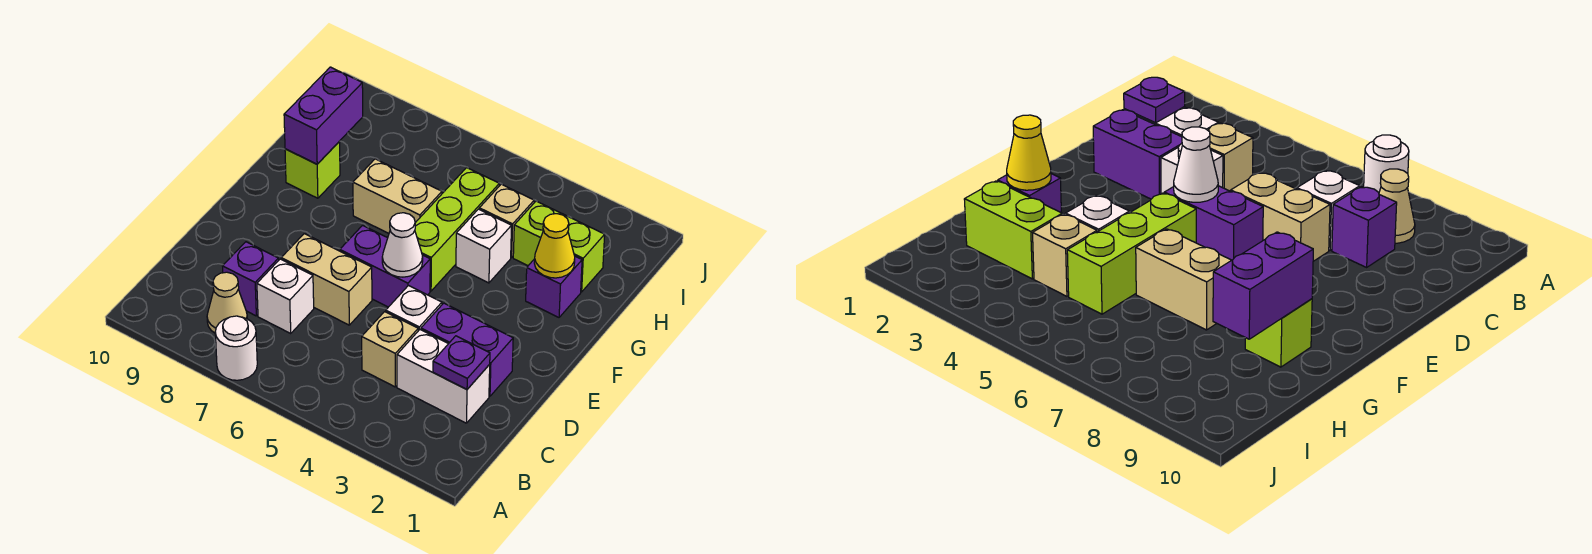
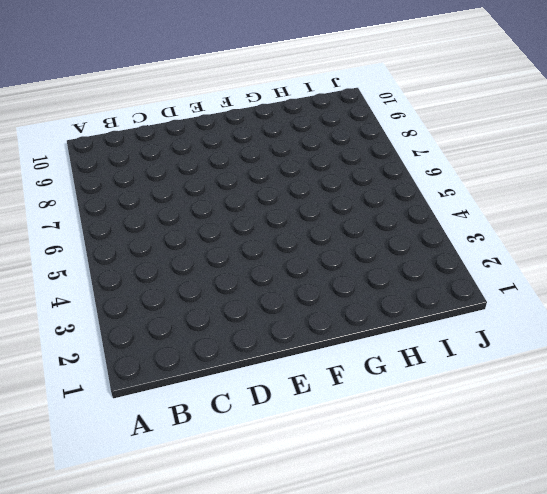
none -> white round brick A7 level 1
none -> tan cone B8 level 1
none -> white brick C2:C3 level 1

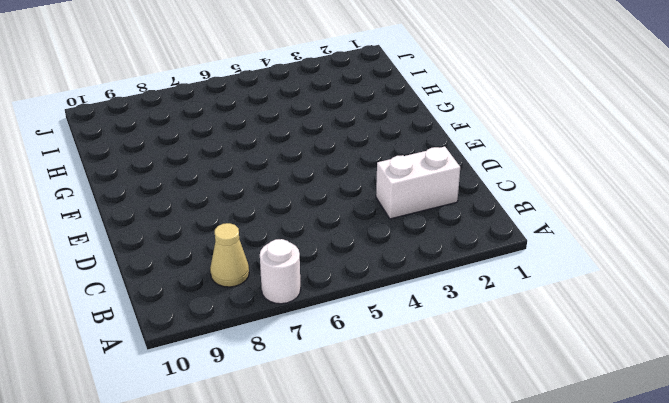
none -> tan brick C4 level 1
none -> white brick C7 level 1
none -> purple brick C8 level 1

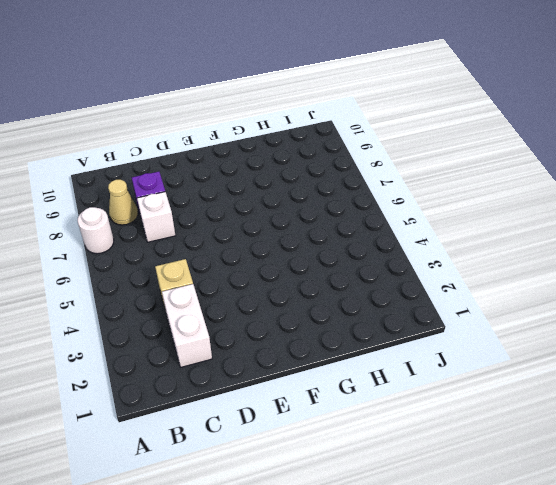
none -> purple brick D2:D3 level 1
none -> white brick D4 level 1
none -> tan brick D6:D7 level 1

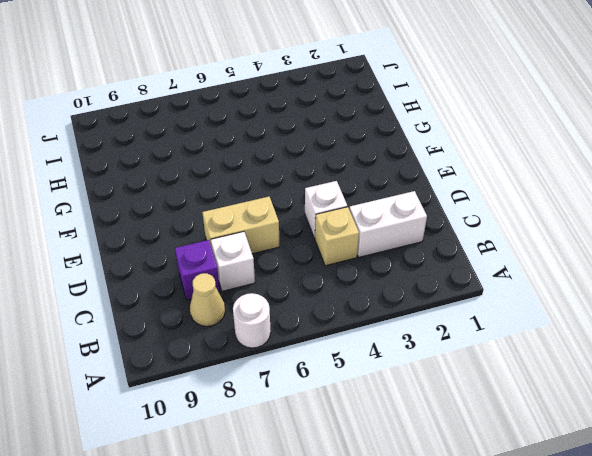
none -> purple brick D2:D3 level 1
none -> purple brick E5:E6 level 1
none -> lime brick F5:H5 level 1

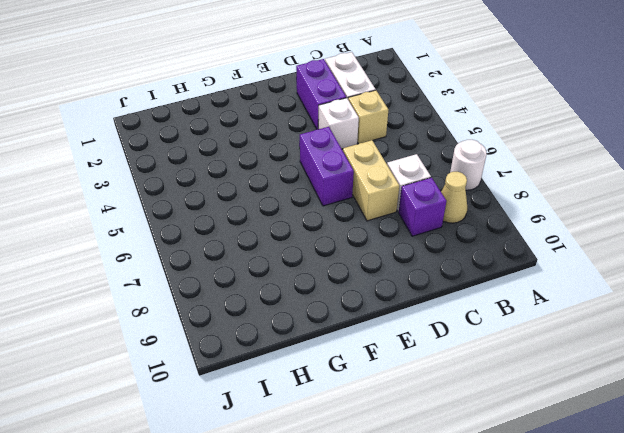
none -> lime brick F5:H5 level 1
none -> purple brick G2 level 1
none -> white brick G4 level 1

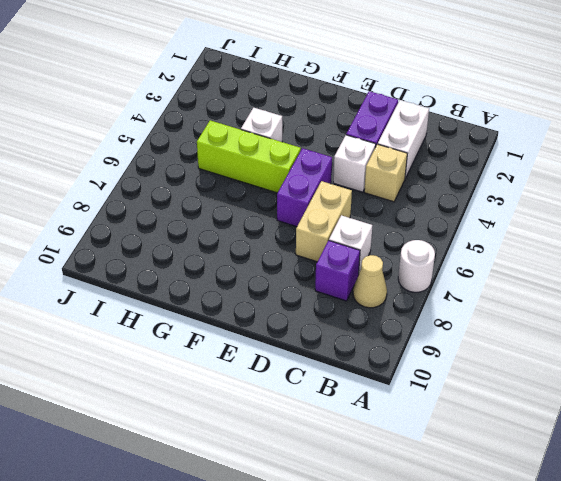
none -> purple brick G2 level 1
none -> tan brick G6:G7 level 1
none -> lime brick G9 level 1

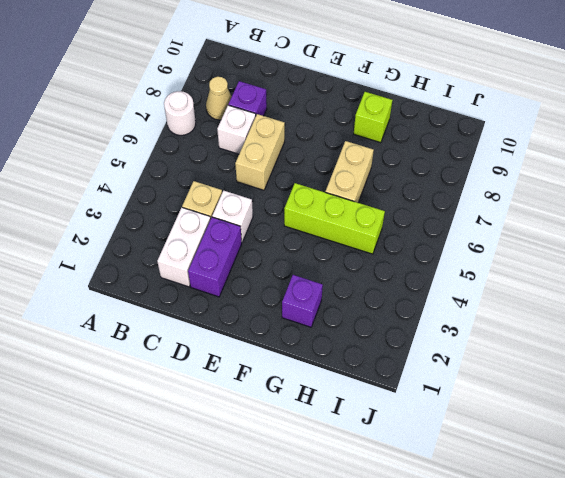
none -> purple brick E5:E6 level 1
none -> white brick G4 level 1
none -> lime brick H2:H3 level 1

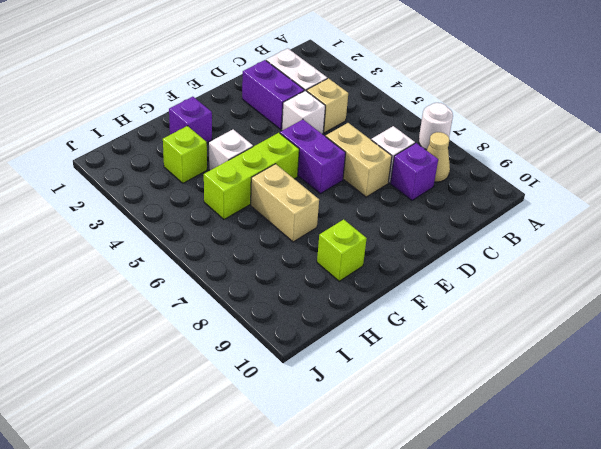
lime brick H3 level 1 -> lime brick H2:H3 level 1
none -> tan brick H4 level 1
none -> purple plate C2 level 2
none -> white cone E5 level 2

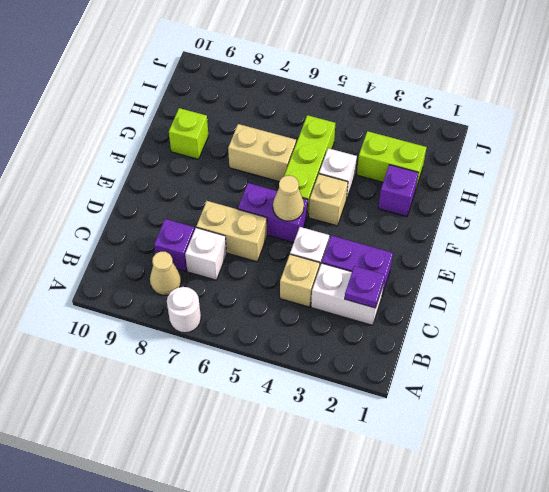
tan cone E5 level 2 -> white cone E5 level 2
tan brick F4 level 1 -> tan brick H4 level 1
none -> yellow cone G2 level 2
none -> purple brick G9:H9 level 2

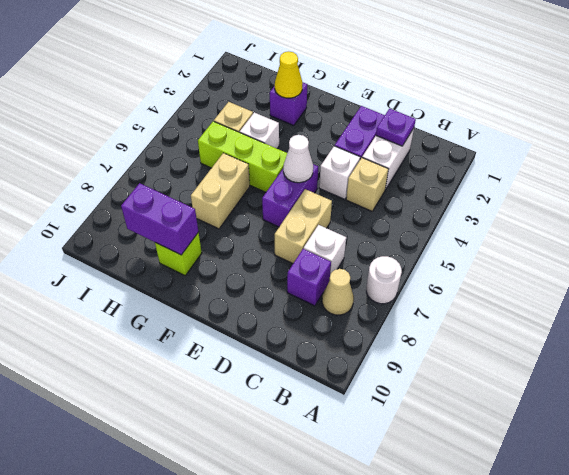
none -> lime brick H2:H3 level 1

